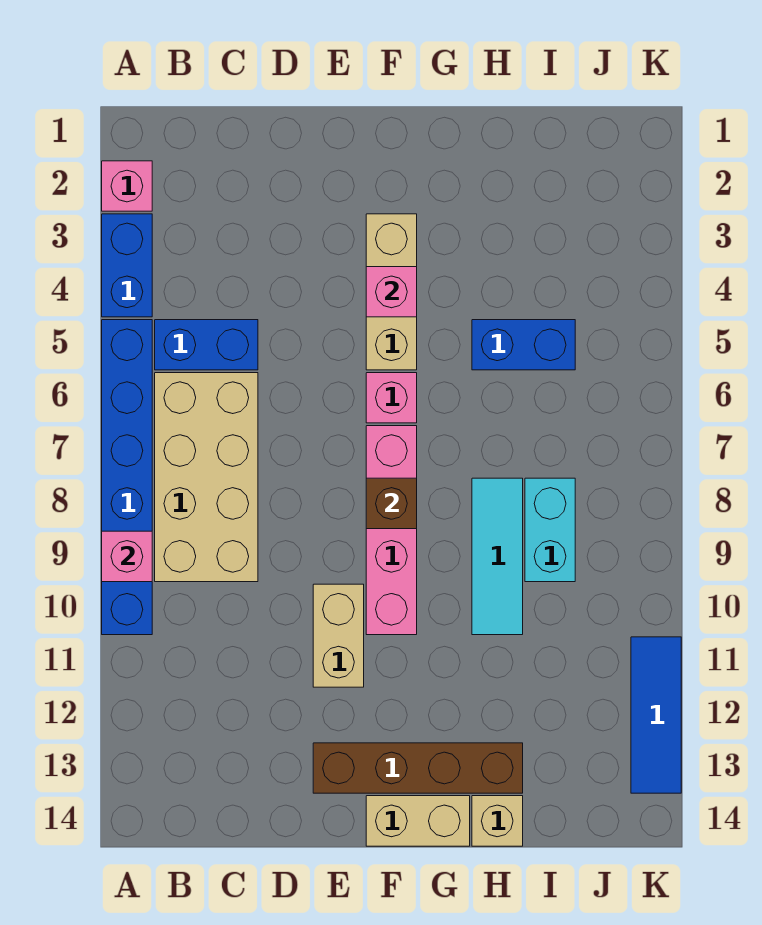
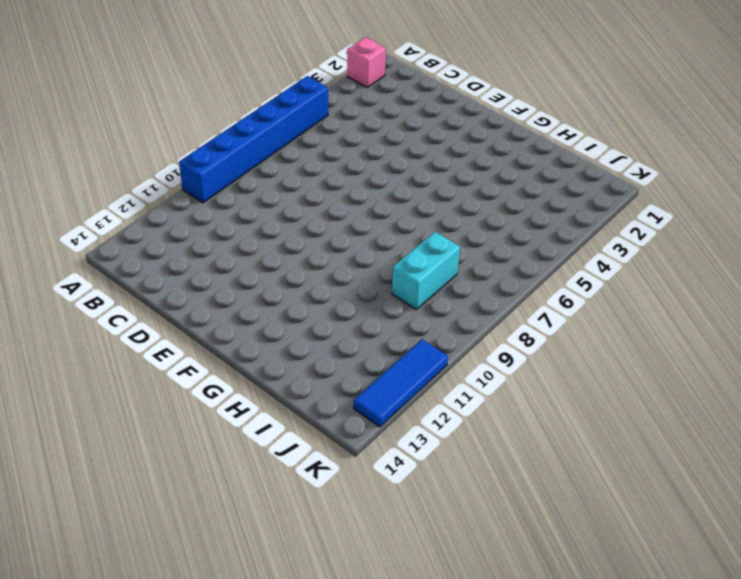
none -> blue brick A3:A4 level 1
none -> blue brick B5:C5 level 1
none -> tan brick B6:C9 level 1

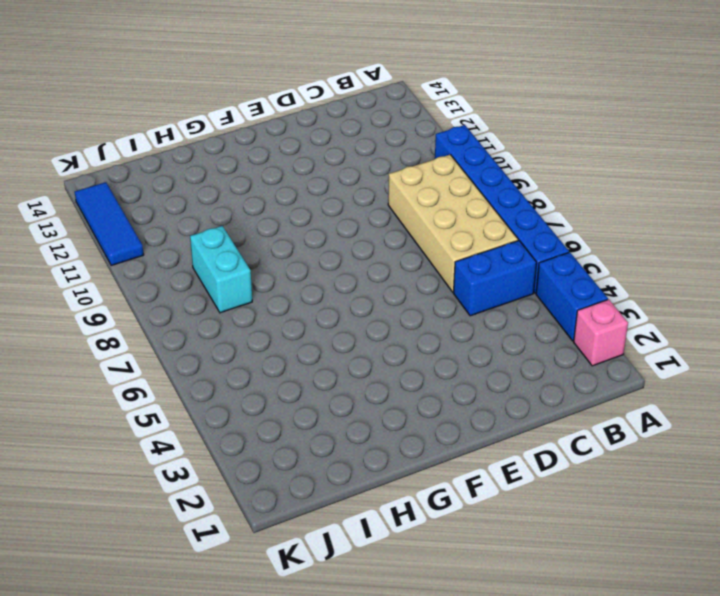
none -> tan brick E10:E11 level 1
none -> brown brick E13:H13 level 1
none -> tan brick F3:F5 level 1

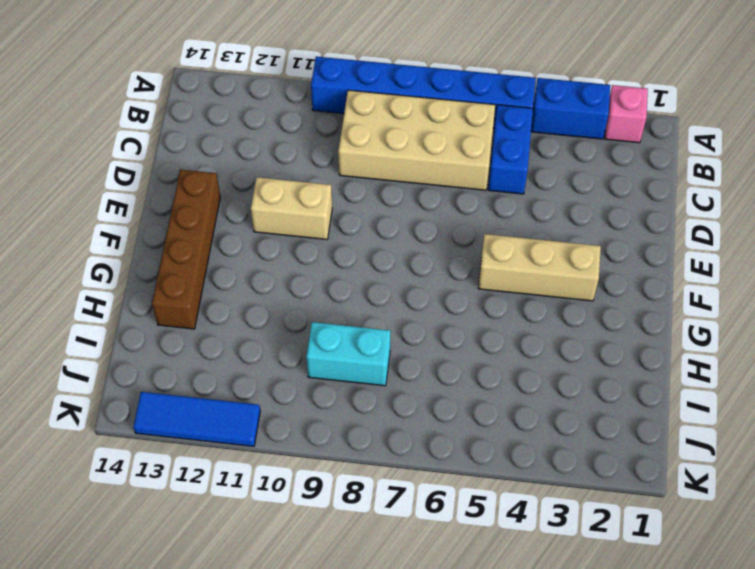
none -> pink brick F6 level 1
none -> pink brick F7:F10 level 1
none -> tan brick F14:G14 level 1

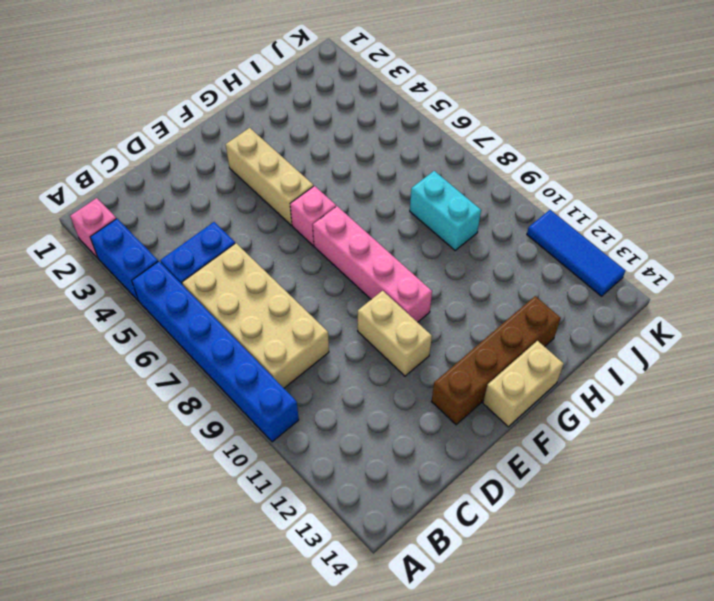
none -> blue brick H5:I5 level 1
none -> cyan tile H8:H10 level 1
none -> tan brick H14 level 1

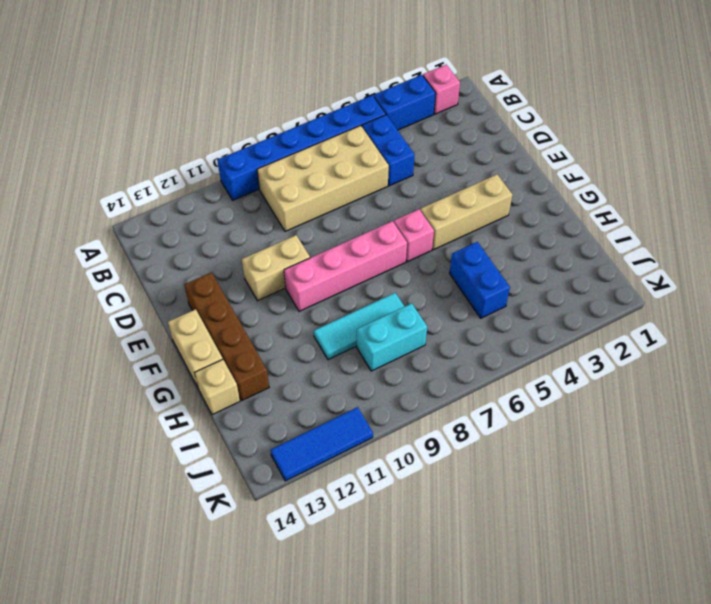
none -> pink brick A9 level 2
none -> pink brick F4 level 2
none -> brown brick F8 level 2

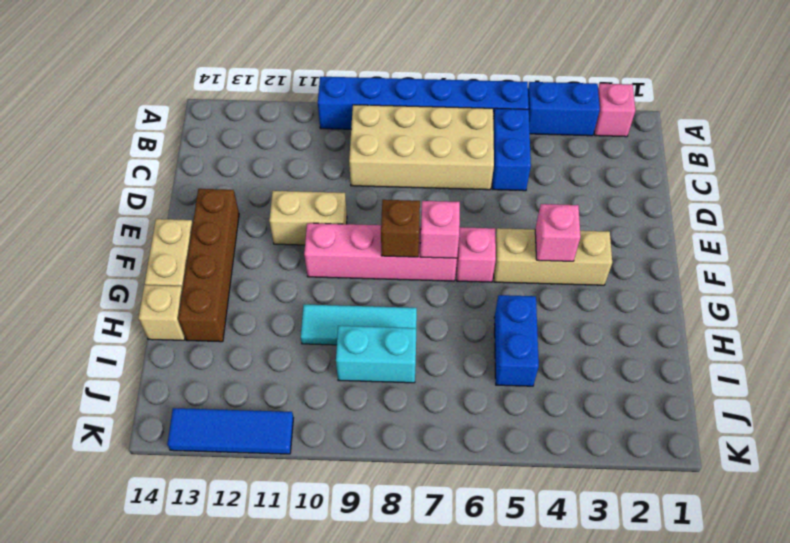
pink brick F7 level 2 -> pink brick A9 level 2

